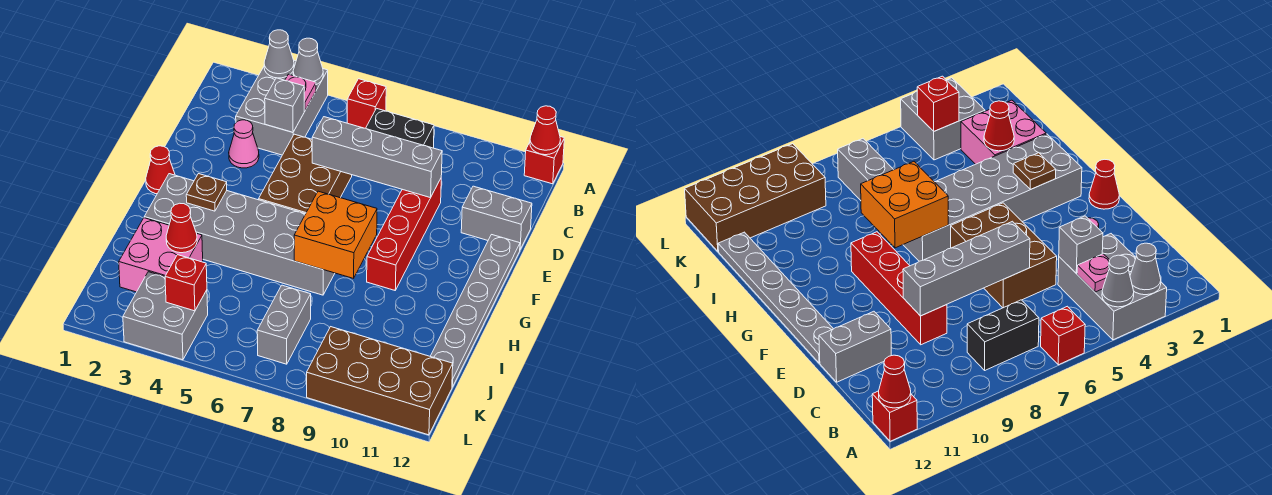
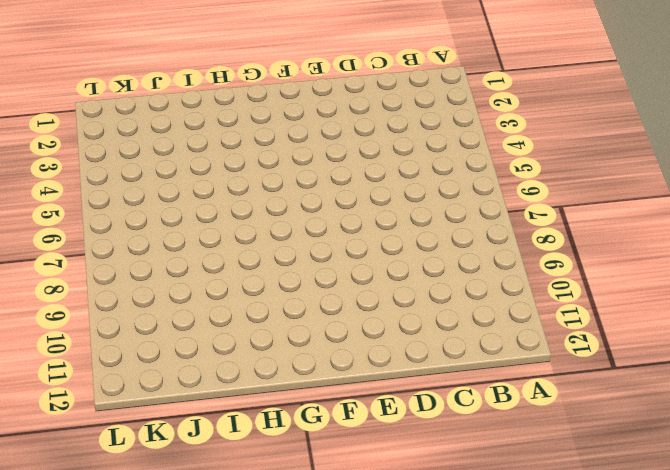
none -> grey brick A3:C4 level 1
none -> red brick A6 level 1
none -> red brick A12 level 1

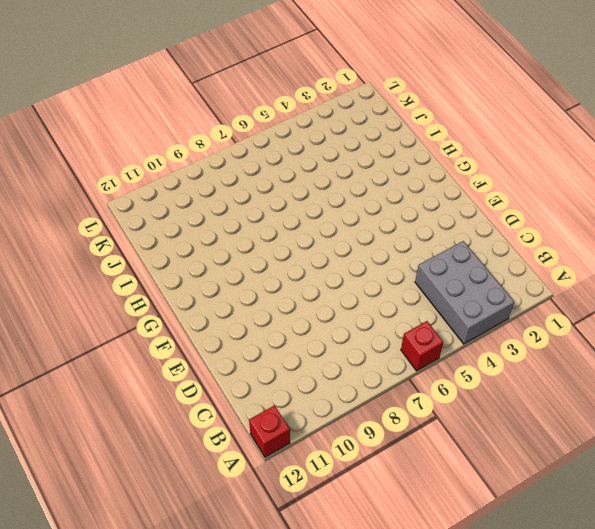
none -> black brick B7:B8 level 1
none -> pink cone D3 level 1
none -> brown brick D5:F6 level 1

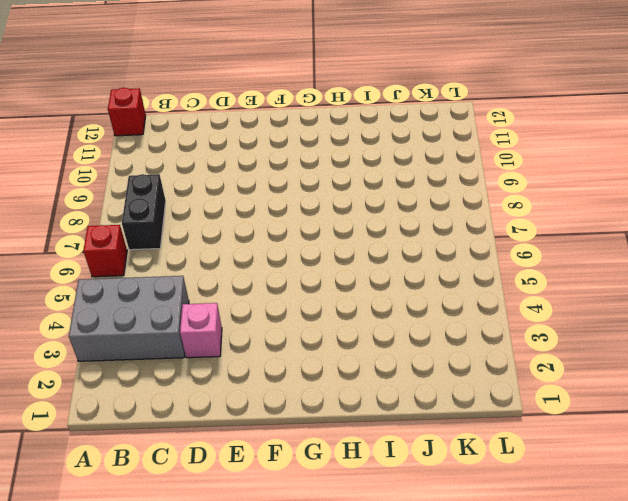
pink brick D3 level 1 -> pink cone D3 level 1
none -> brown brick D5:F6 level 1
none -> red brick D9:G9 level 1
none -> grey brick D11:D12 level 1

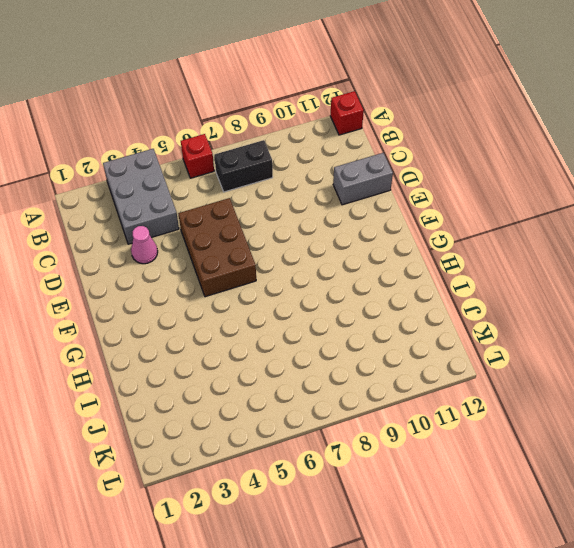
none -> red brick D9:G9 level 1
none -> grey plate E12:J12 level 1
none -> red cone F1 level 1

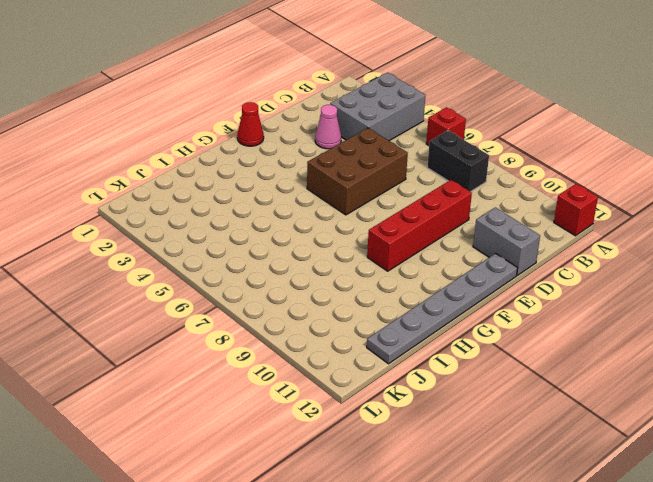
none -> grey brick G2:H7 level 1
none -> pink brick I2:J3 level 1
none -> grey brick J7:K7 level 1

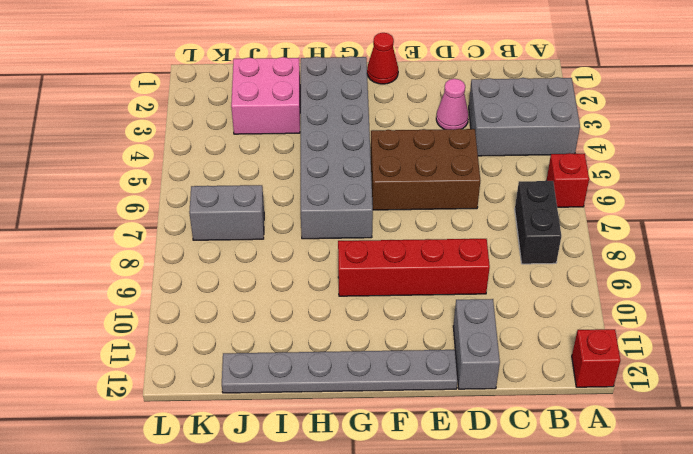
none -> grey brick K3:L4 level 1
none -> brown brick K9:L12 level 1
none -> grey cone A3 level 2

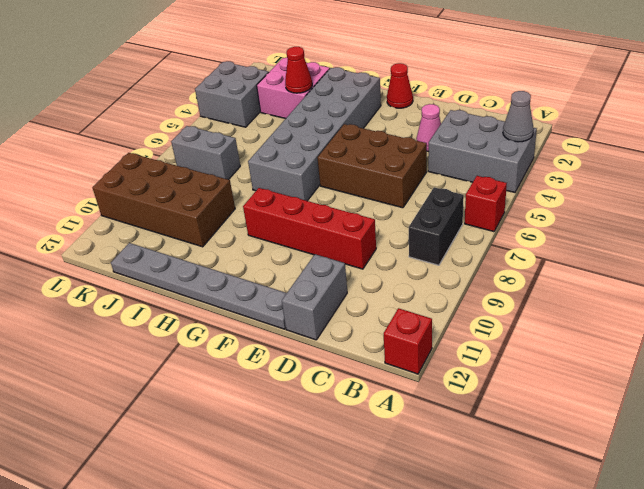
brown brick I9:L10 level 1 -> brown brick K9:L12 level 1
none -> grey cone A4 level 2
none -> red cone A12 level 2
none -> pink plate B4 level 2

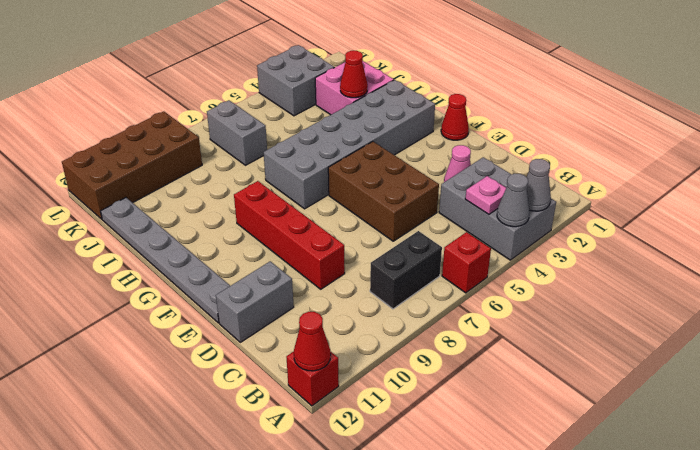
none -> grey brick C4 level 2
none -> grey brick D6:D9 level 2
none -> brown plate G3 level 2

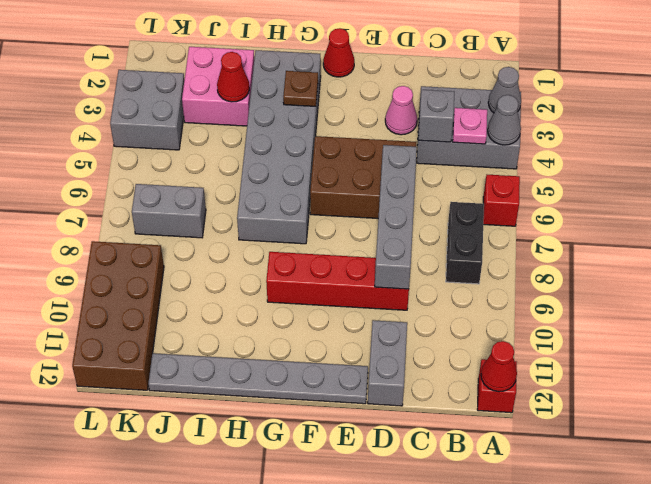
none -> orange brick G7:H8 level 2
none -> red brick K4 level 2

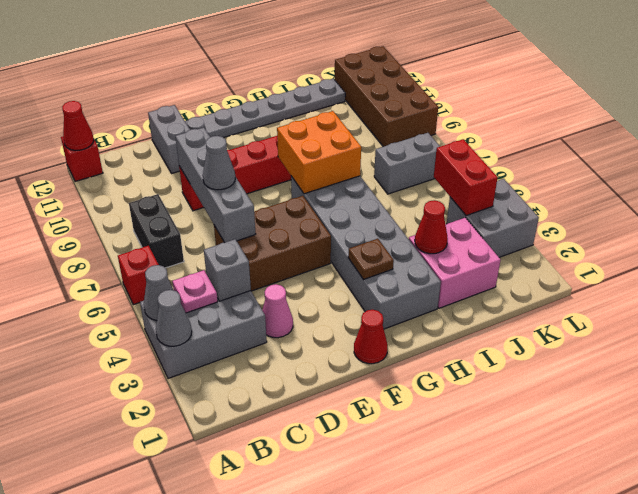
grey cone D7 level 3 -> none
red brick K4:K5 level 2 -> red brick K4 level 2

